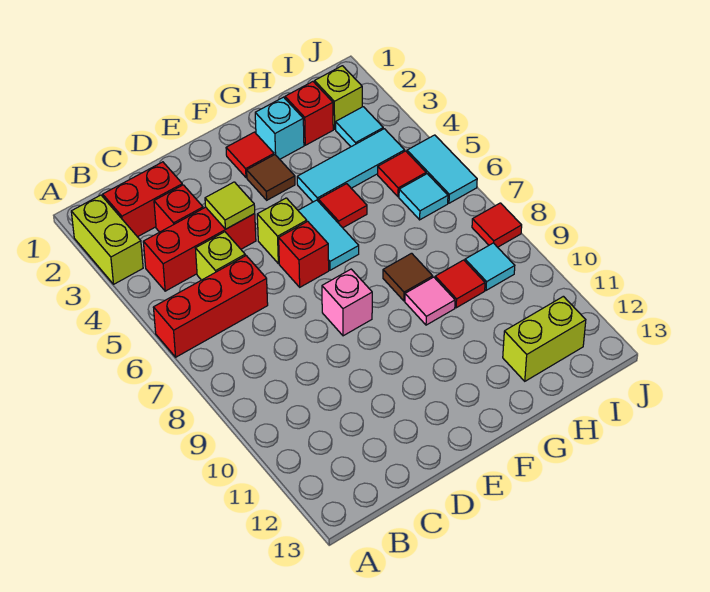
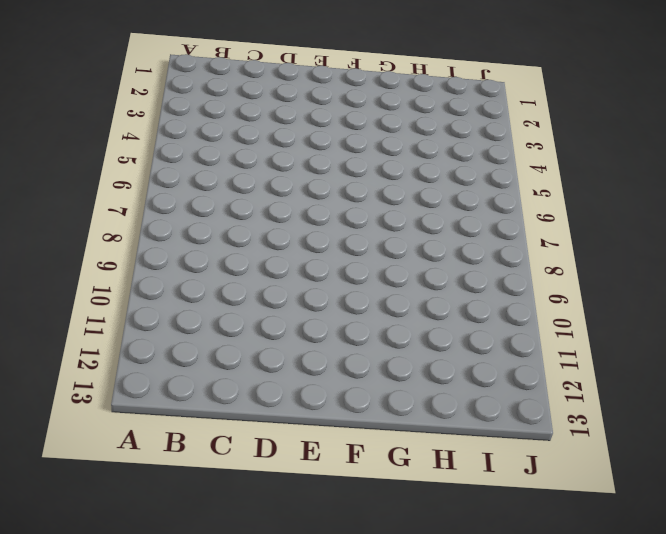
none -> lime brick A2:A3 level 1
none -> red brick A6:C6 level 1
none -> red brick B2:C2 level 1

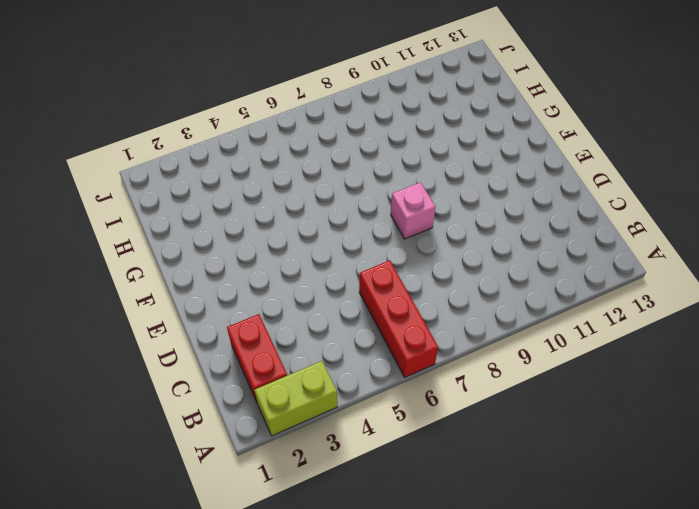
none -> red brick B4:D4 level 1
none -> red brick C3 level 1
none -> lime brick C5 level 1

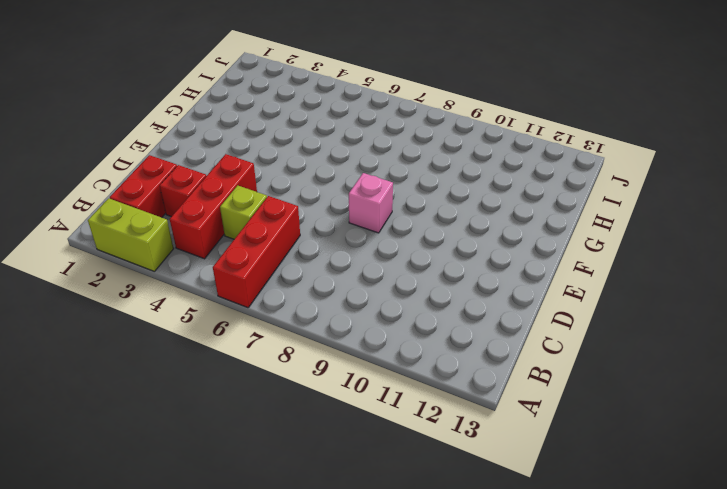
none -> lime brick E5 level 1
none -> red brick E6 level 1
none -> red tile F2 level 1

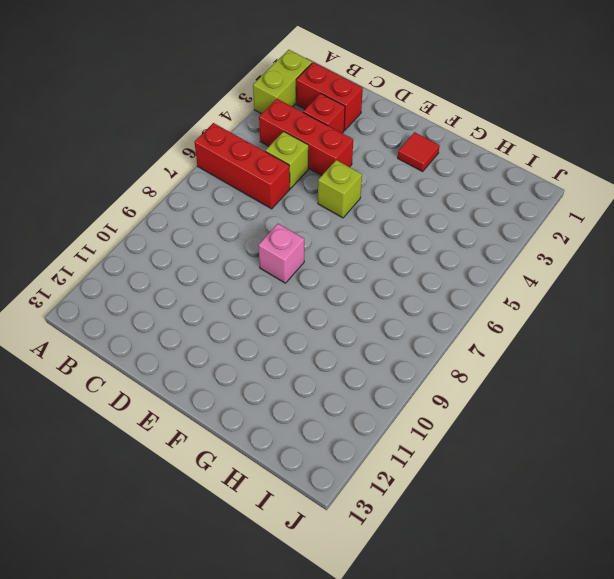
none -> red brick E6 level 1
none -> brown tile F3 level 1
none -> cyan tile F5:F6 level 1

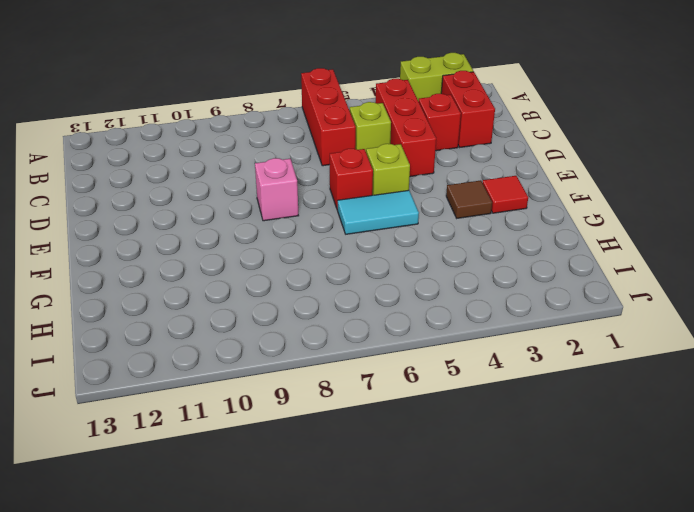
none -> cyan brick G2 level 1
none -> cyan tile G4:I4 level 1
none -> red tile G5 level 1

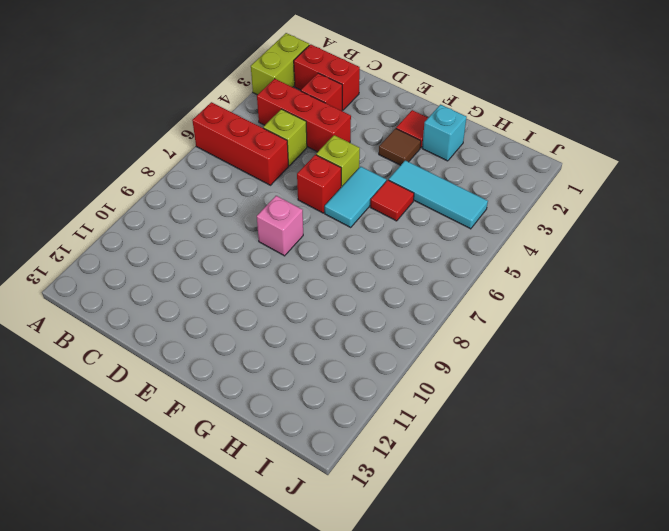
none -> brown tile G8 level 1
none -> pink tile G9 level 1
none -> red brick H2 level 1

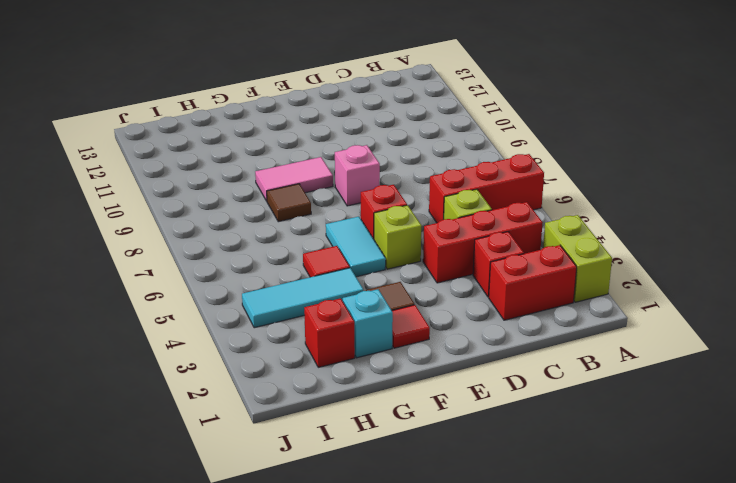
pink tile F9:G9 level 1 -> pink tile G9 level 1
none -> red tile H9 level 1
none -> lime brick H12:I12 level 1
none -> lime brick I2 level 1

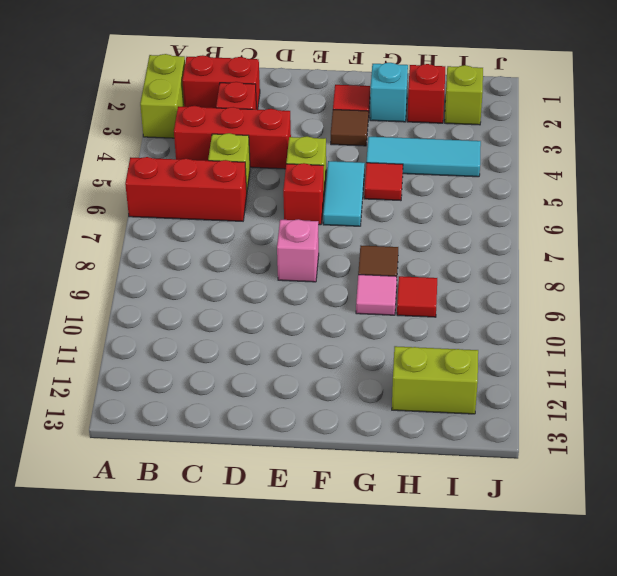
none -> cyan tile I3 level 1
none -> red tile I5 level 1
none -> cyan tile I6 level 1

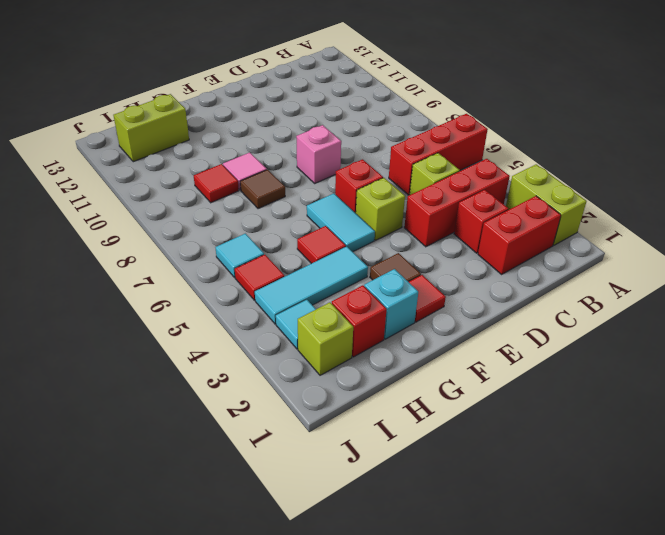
none -> cyan tile I9 level 1
none -> cyan tile J5:J6 level 1
none -> red tile J8 level 1

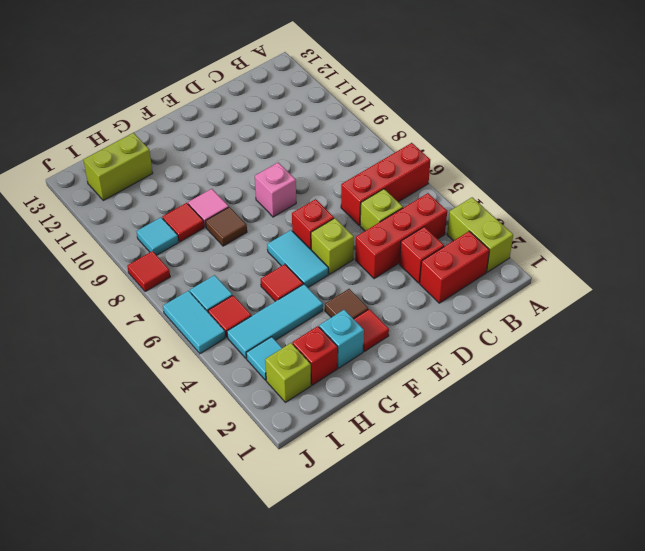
none -> lime tile D4 level 2

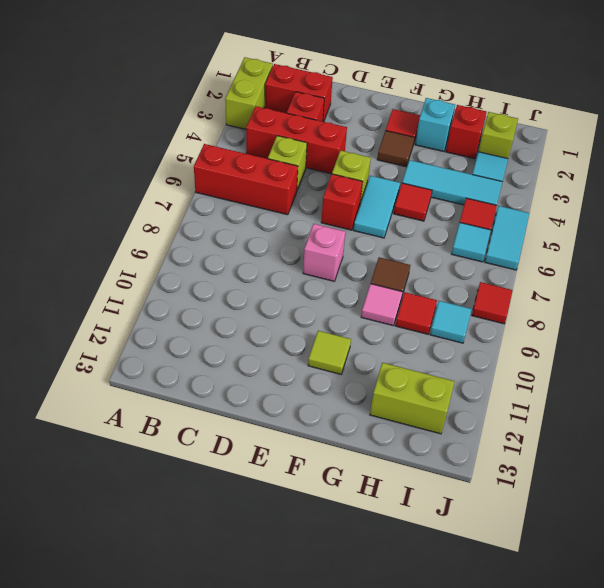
lime tile F11 level 1 -> lime tile D4 level 2

